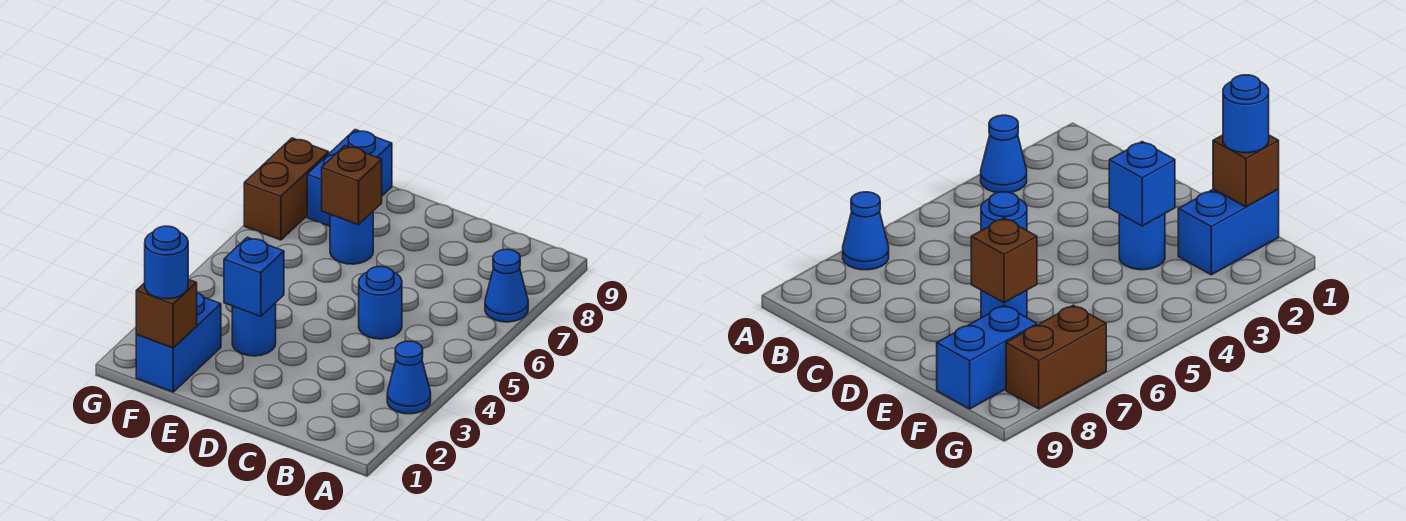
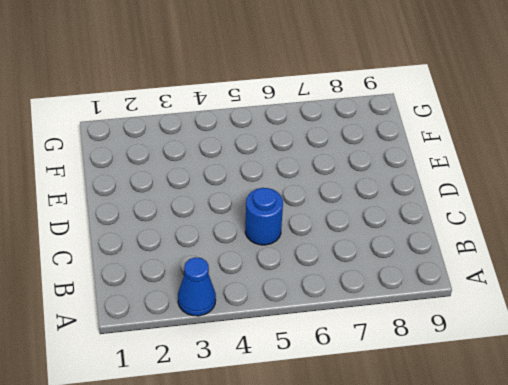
none -> blue cone A7 level 1
none -> blue round brick E3 level 1
none -> blue round brick E7 level 1

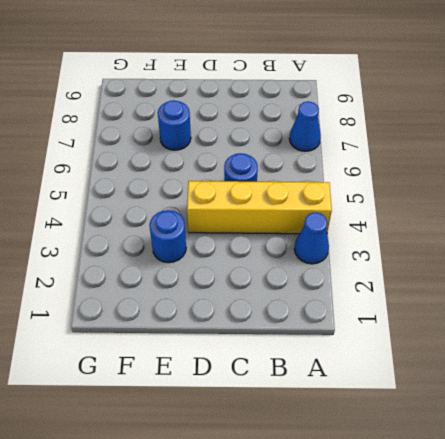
yellow brick A4:D4 level 1 -> none
none -> blue brick F1:F2 level 1
none -> blue brick F8:F9 level 1
none -> brown brick G7:G8 level 1

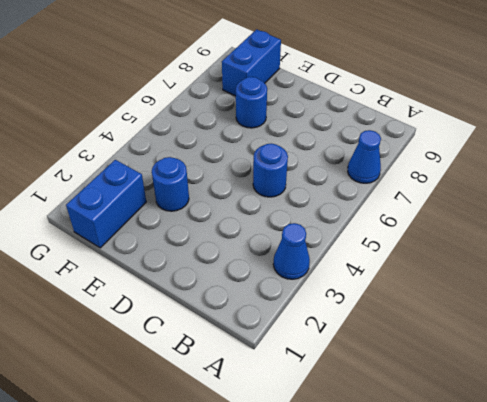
none -> brown brick G7:G8 level 1
none -> blue brick E3 level 2
none -> brown brick E7 level 2

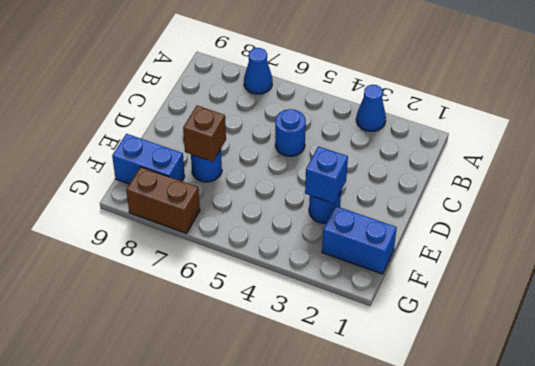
none -> brown brick F1 level 2
none -> blue round brick F1 level 3

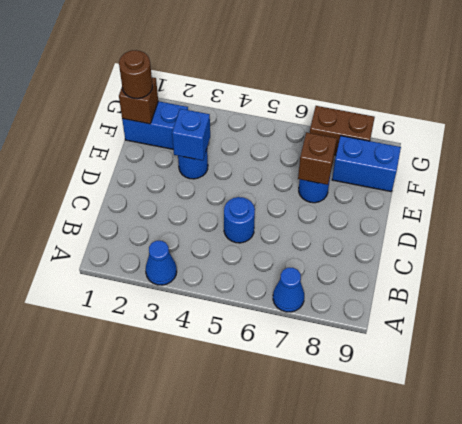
brown round brick F1 level 3 -> blue round brick F1 level 3

